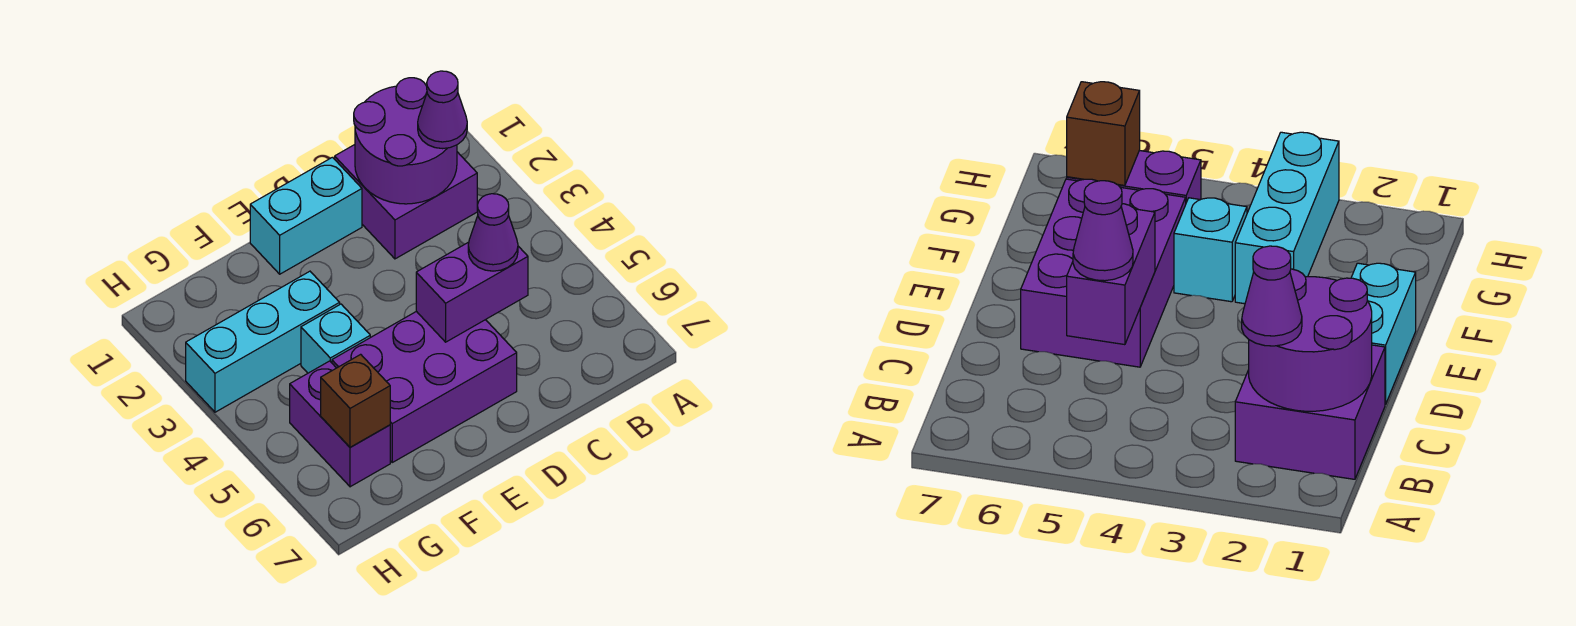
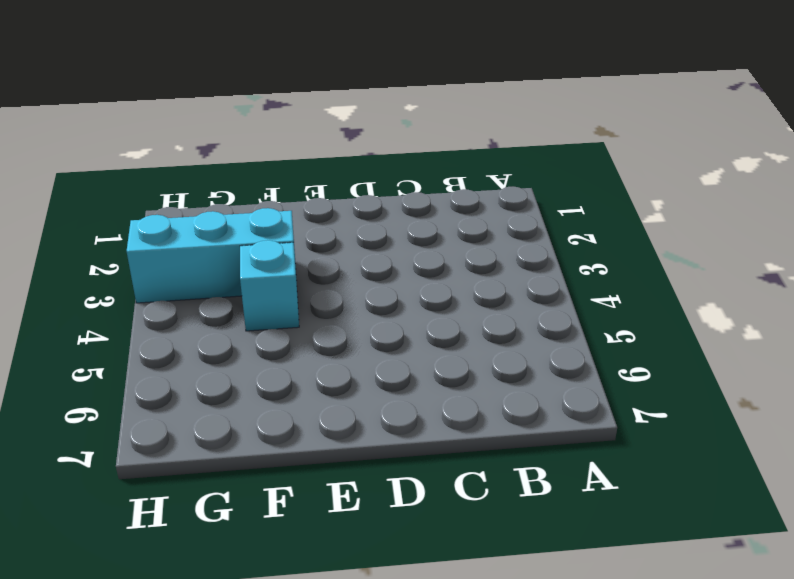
none -> purple brick B1:C2 level 1
none -> cyan brick D1:E1 level 1

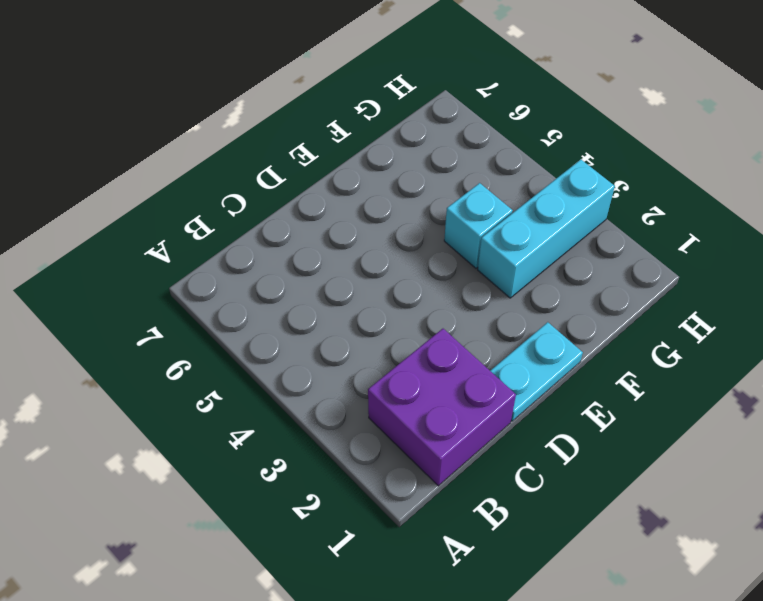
cyan plate D1:E1 level 1 -> cyan brick D1:E1 level 1
none -> purple brick D5:F6 level 1
none -> purple brick G5:G6 level 1

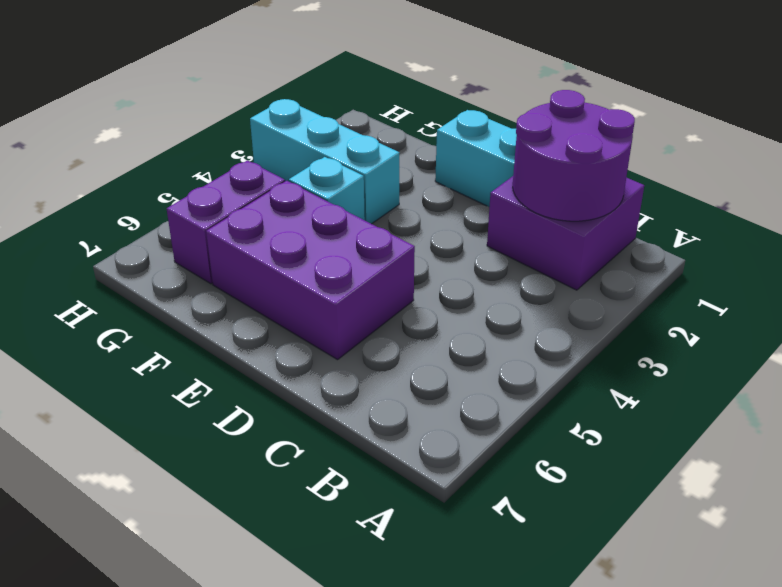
none -> purple brick C5:D5 level 2
none -> brown brick G6 level 2

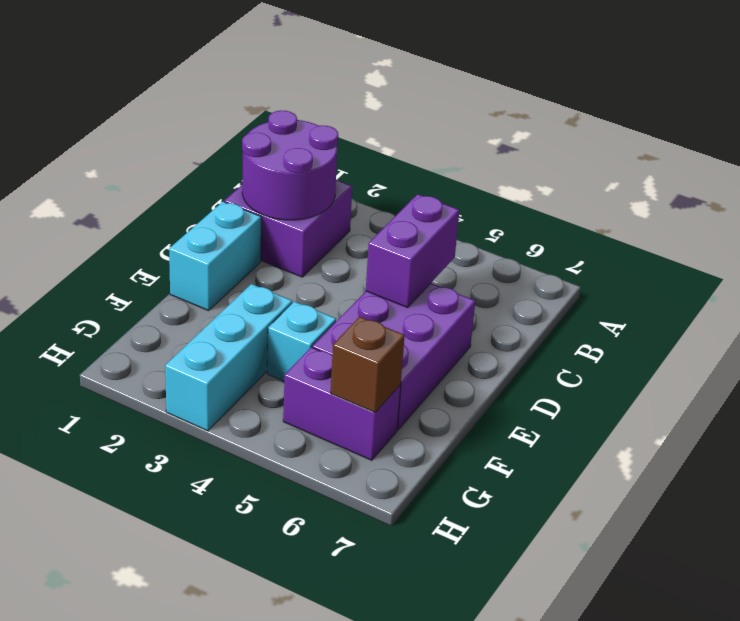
none -> purple cone B2 level 3
none -> purple cone C5 level 3

